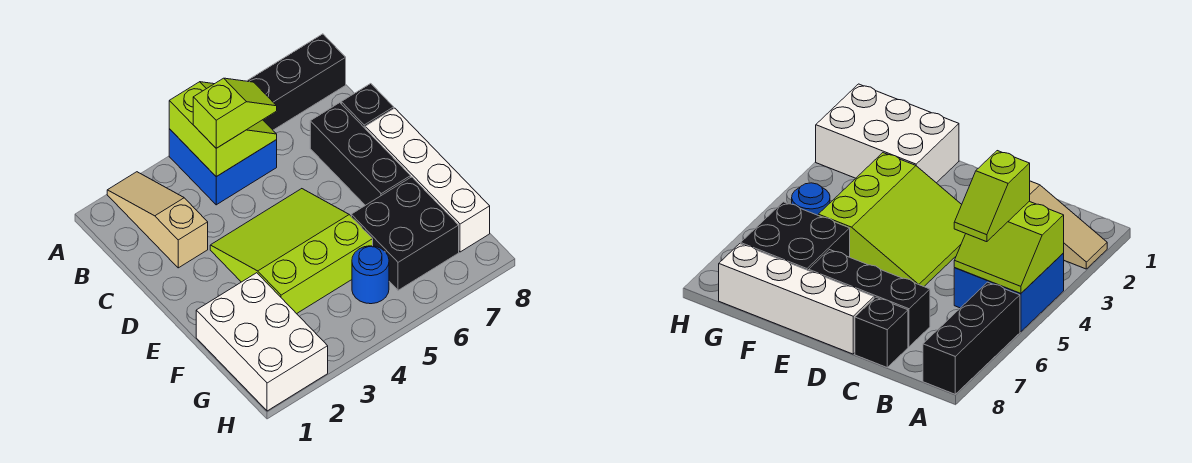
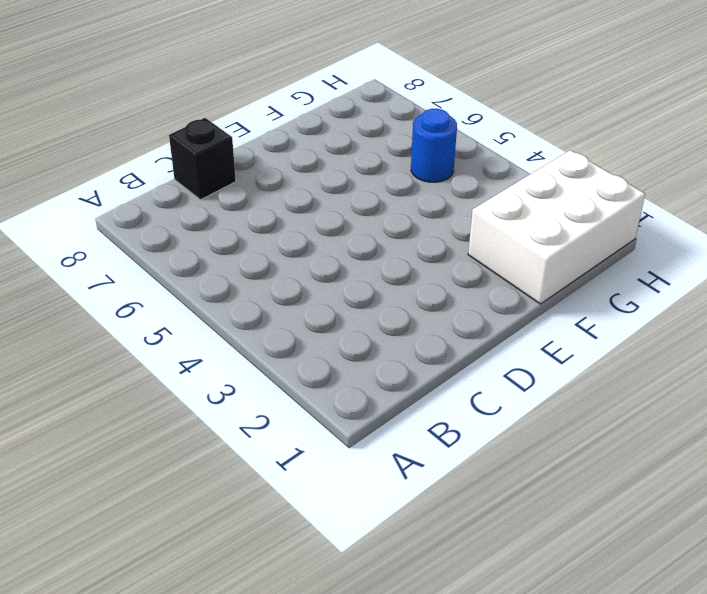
none -> tan slope A2:C2 level 1 top C
none -> blue brick A4:B5 level 1
none -> black brick A6:A8 level 1

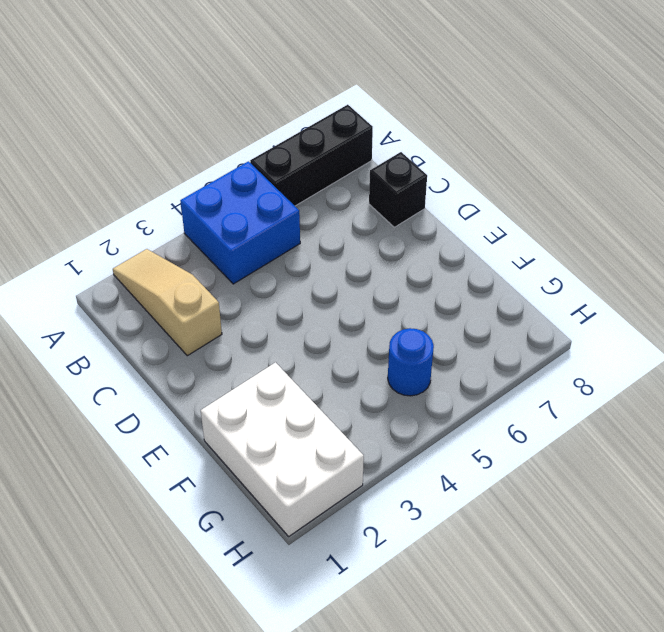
none -> black brick C7:E7 level 1
none -> lime slope D3:F5 level 1 top F
none -> white brick D8:G8 level 1

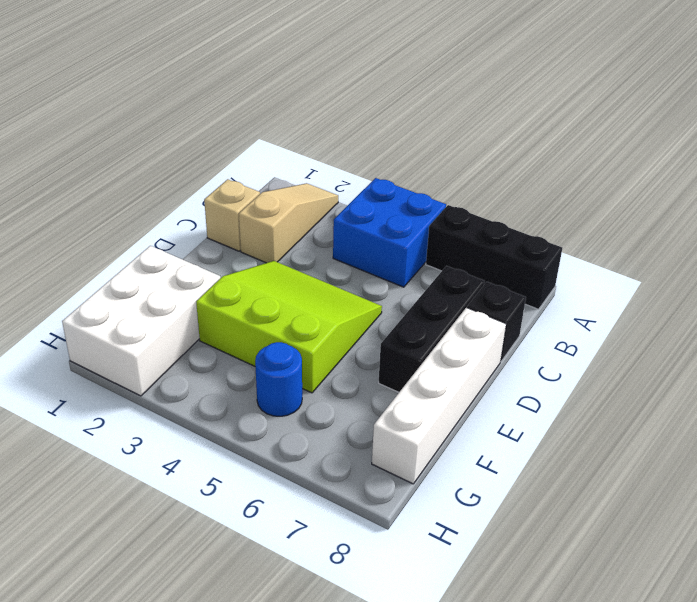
tan brick C1 level 1 -> none
none -> black brick F6:G7 level 1
none -> lime slope A4:B5 level 2 top 4
none -> lime slope B4:B5 level 3 top 4

